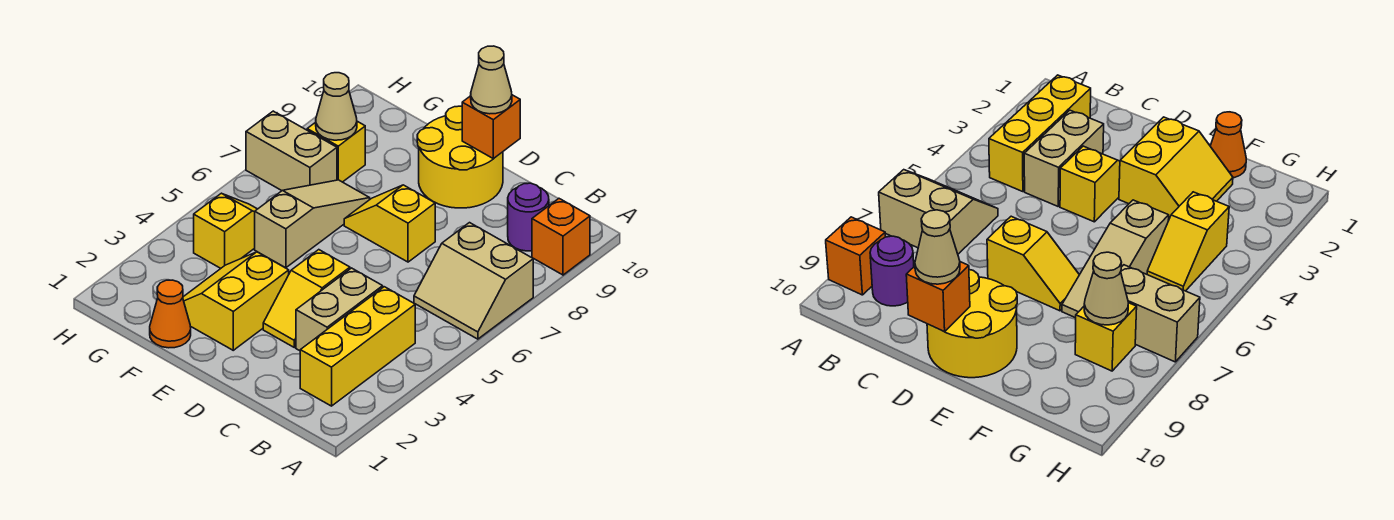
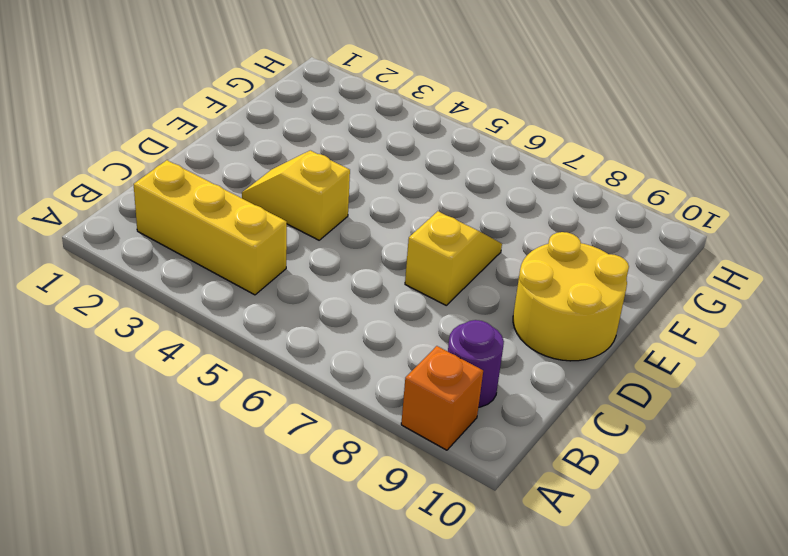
none -> tan slope A6:B7 level 1 top 7
none -> tan brick C3:C4 level 1
none -> yellow slope E2:F3 level 1 top E

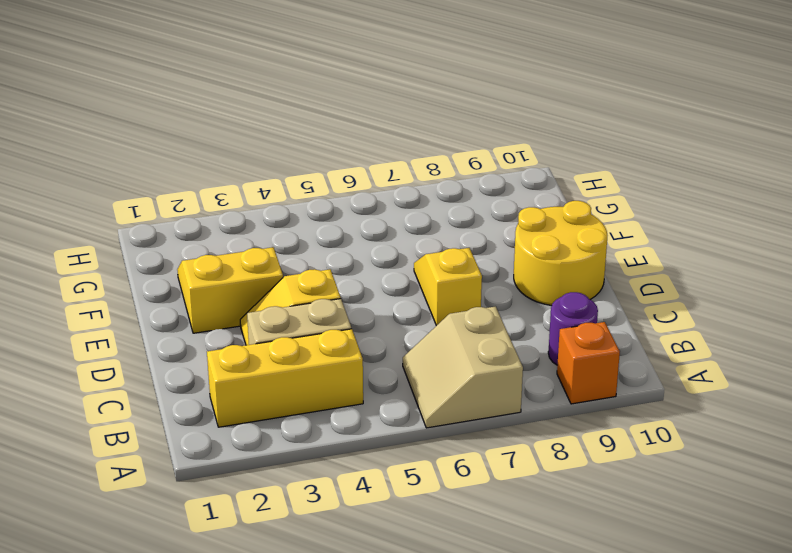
none -> orange cone F1 level 1
none -> tan slope F5:F7 level 1 top 5
none -> yellow slope G4:G5 level 1 top 4

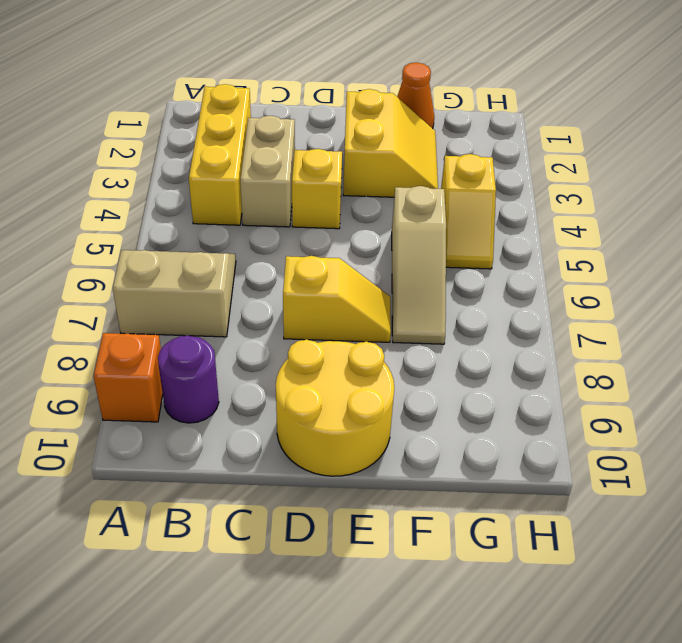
none -> tan brick G7:H7 level 1
none -> yellow brick G8 level 1
none -> orange brick D10 level 2

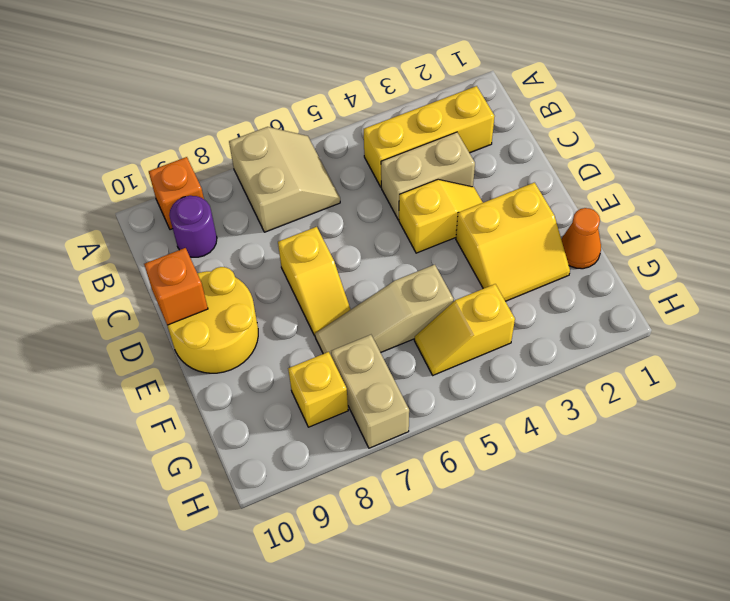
none -> tan cone G8 level 2
none -> tan cone D10 level 3

